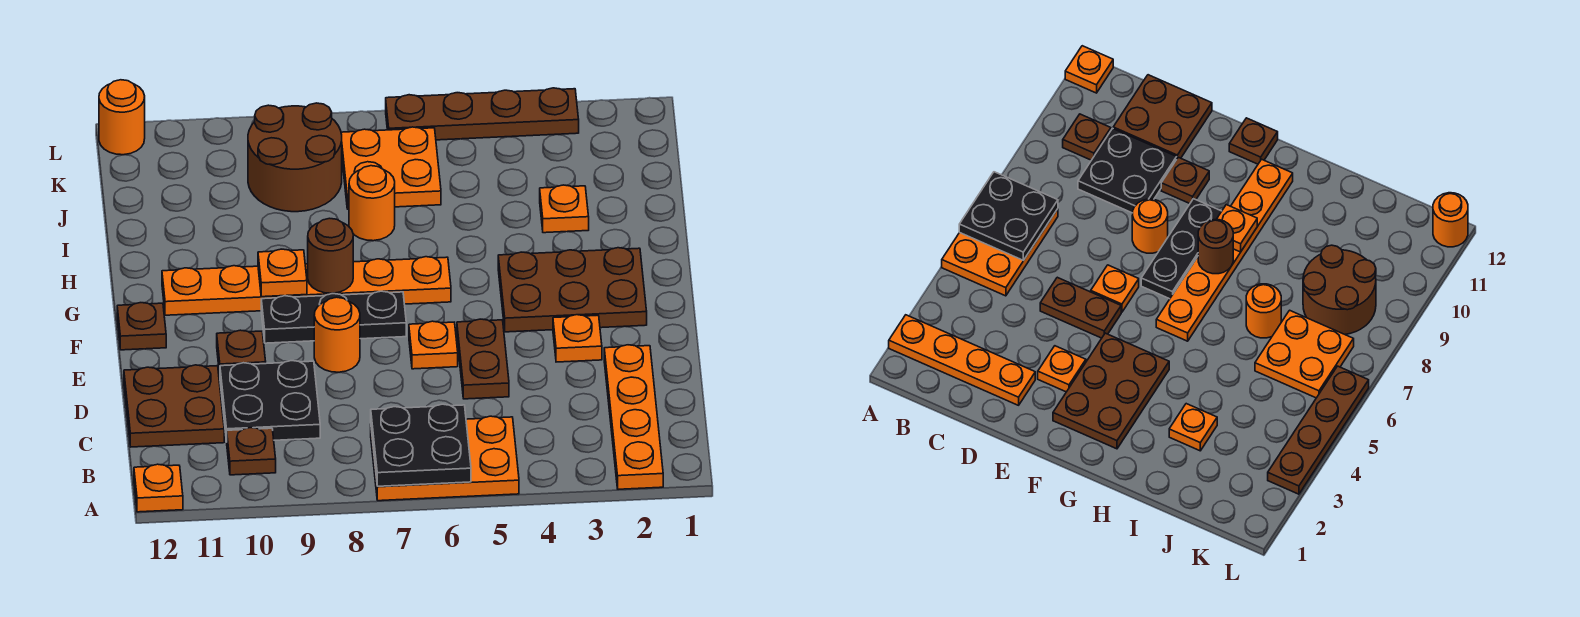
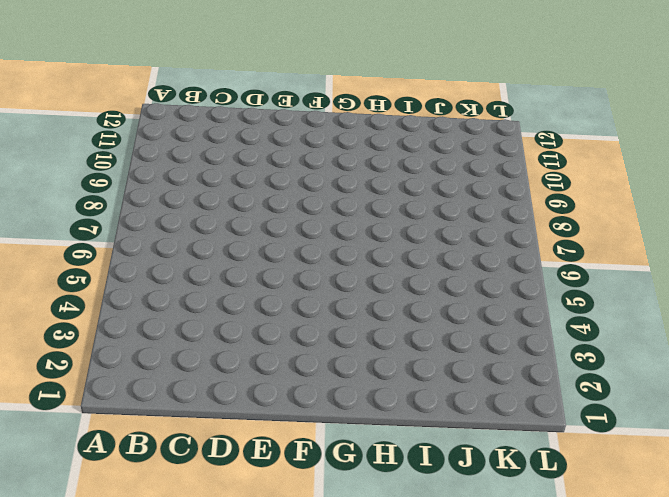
none -> orange plate A2:D2 level 1
none -> orange plate A5:B7 level 1
none -> orange plate A12 level 1

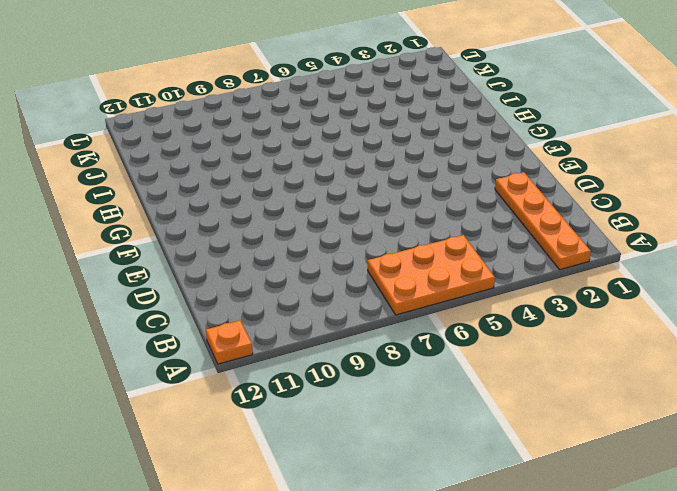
none -> brown plate B10 level 1
none -> black plate C9:D10 level 1
none -> brown plate C11:D12 level 1

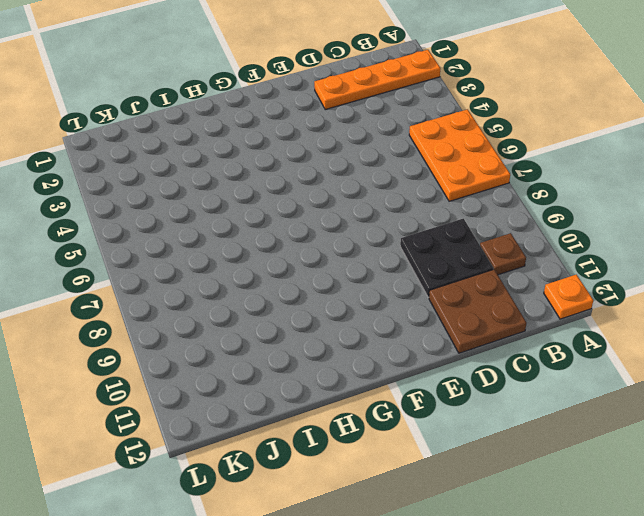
none -> brown plate D5:E5 level 1
none -> orange plate E3 level 1
none -> orange plate E6 level 1

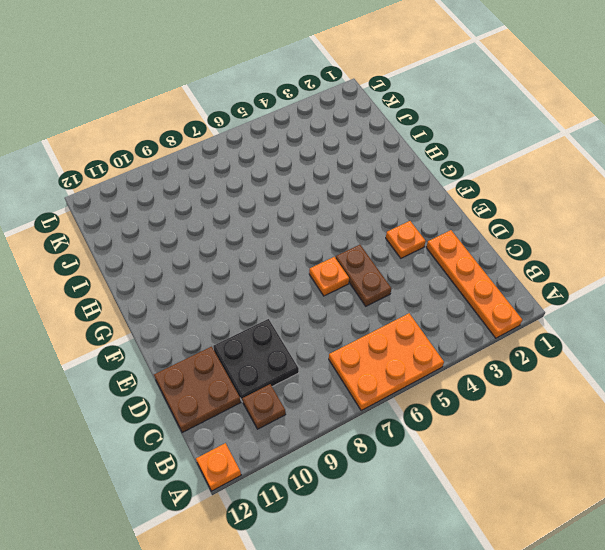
none -> orange round brick E8 level 1
none -> brown plate E10 level 1
none -> brown plate F2:G4 level 1

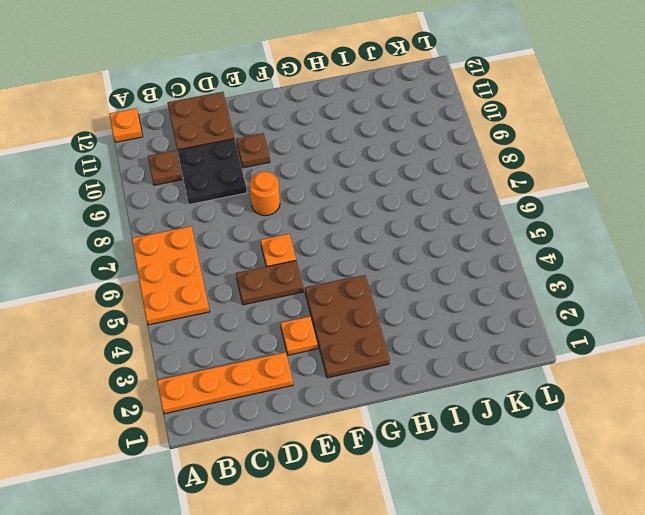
none -> black plate F7:F9 level 1
none -> brown plate F12 level 1
none -> orange plate G6:G11 level 1

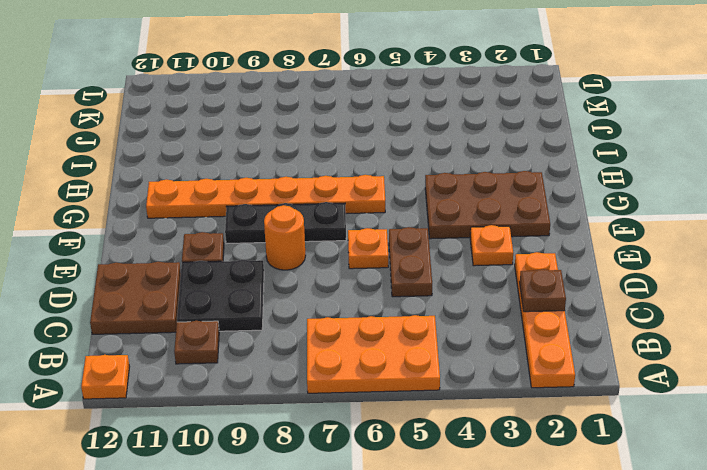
brown plate C2 level 2 -> brown plate F12 level 1
none -> orange plate I3 level 1
none -> orange round brick I7 level 1
none -> orange plate J6:K7 level 1

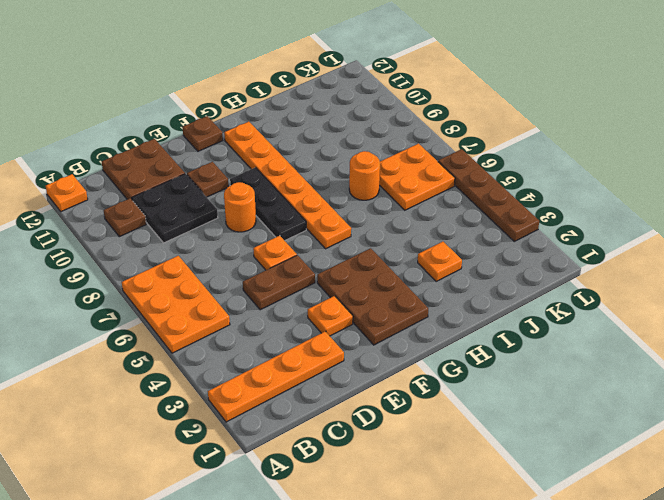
none -> brown round brick J8:K9 level 1
none -> orange round brick L12 level 1
none -> black plate A6:B7 level 2

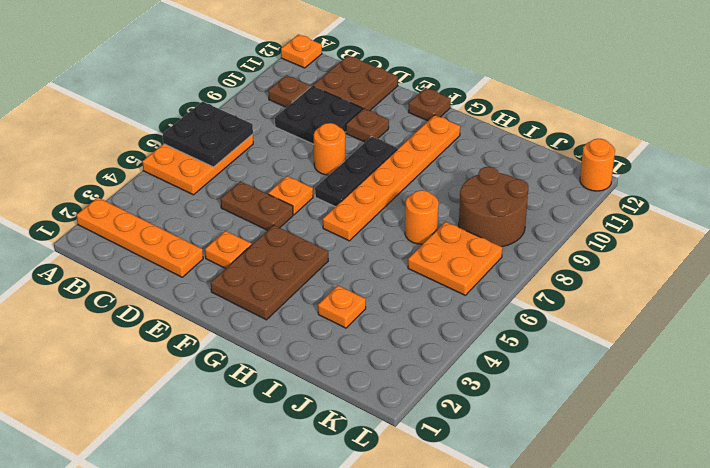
none -> brown plate L3:L6 level 1
none -> brown round brick G8 level 2
none -> orange plate G9 level 2

